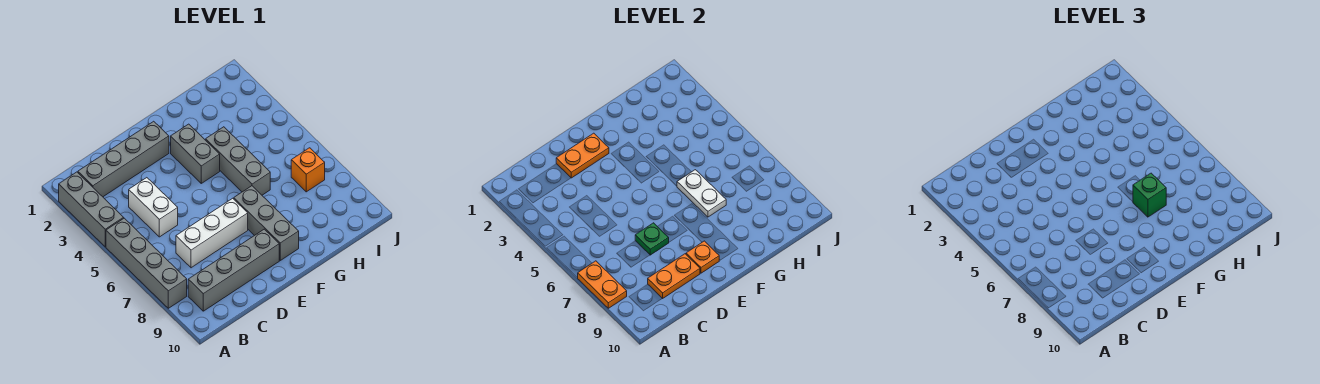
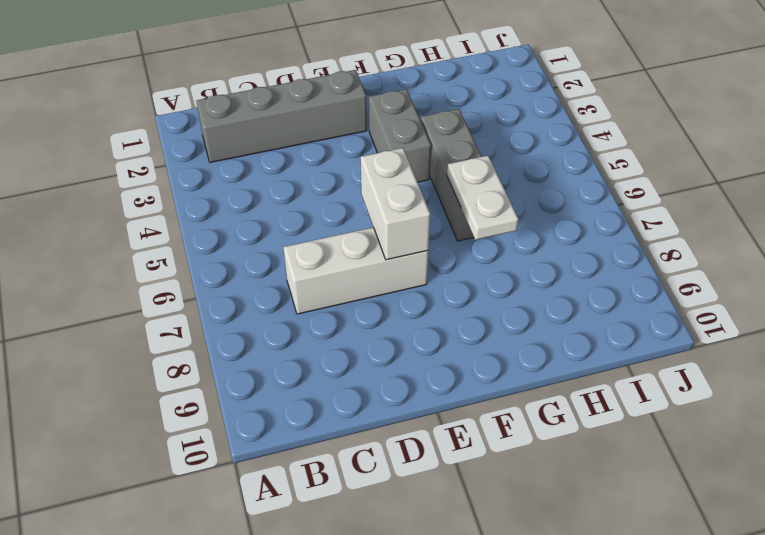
white brick E6:E7 level 2 -> white brick C4:C5 level 1
none -> grey brick A2:A4 level 1
none -> grey brick A5:A8 level 1
none -> grey brick B9:E9 level 1

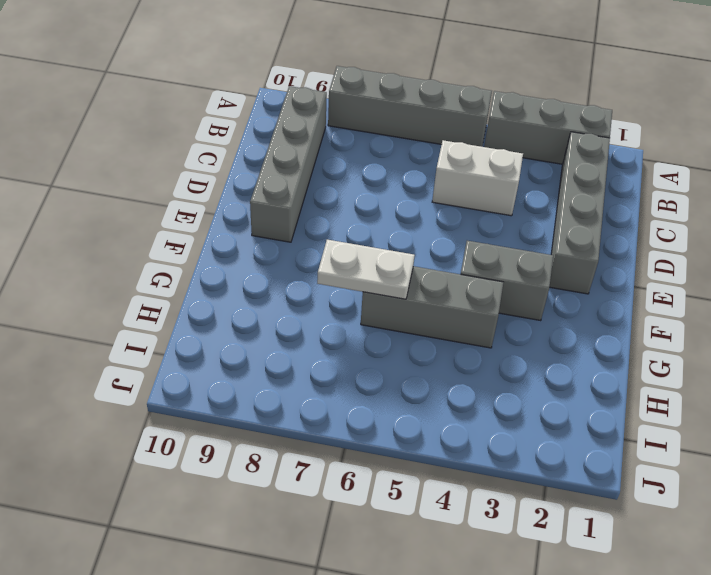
none -> white brick C7:E7 level 1
none -> grey brick F7:F9 level 1
none -> orange brick I7 level 1

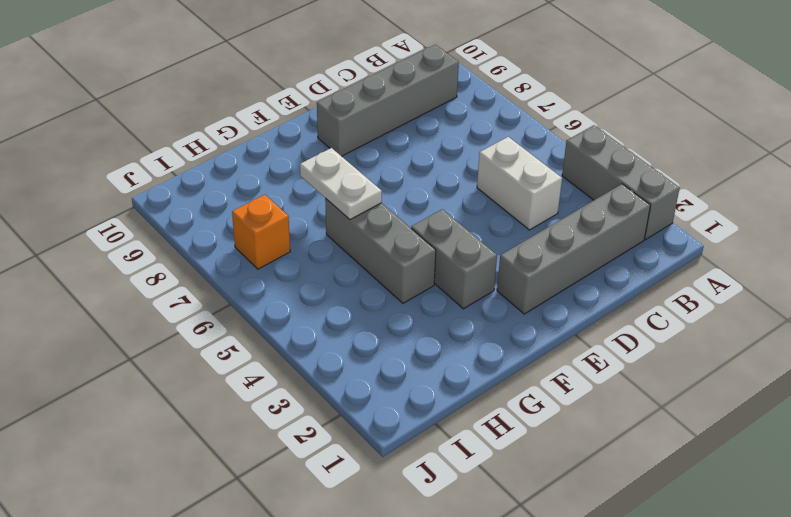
none -> grey brick A5:A8 level 1
none -> white brick C7:E7 level 1
none -> grey brick F7:F9 level 1

